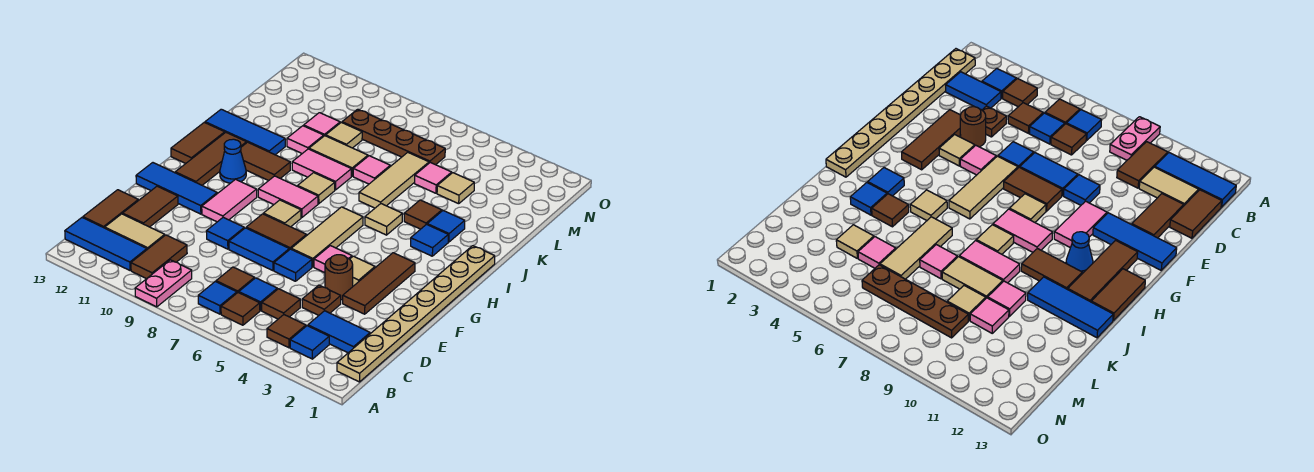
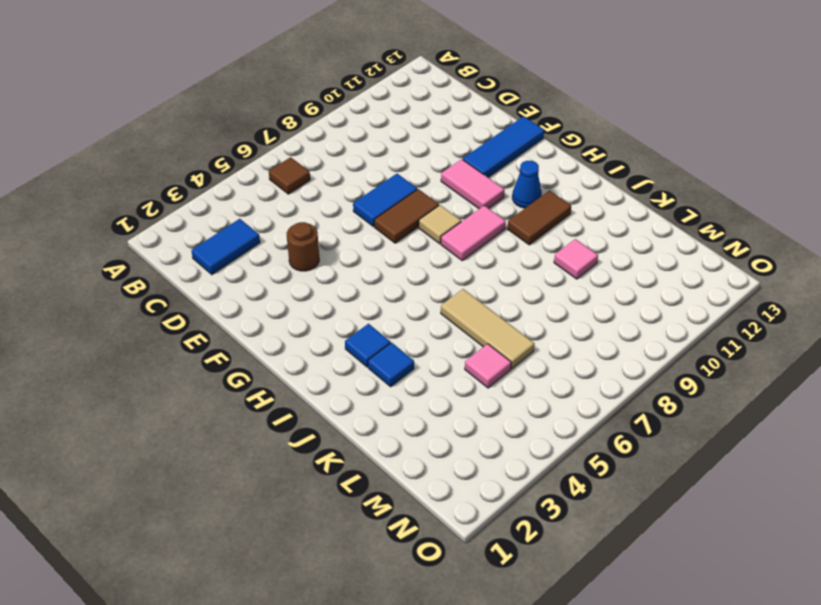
none -> pink plate A9:B9 level 1
none -> tan plate B1:I1 level 1
none -> blue tile B3 level 1
none -> brown tile B4 level 1

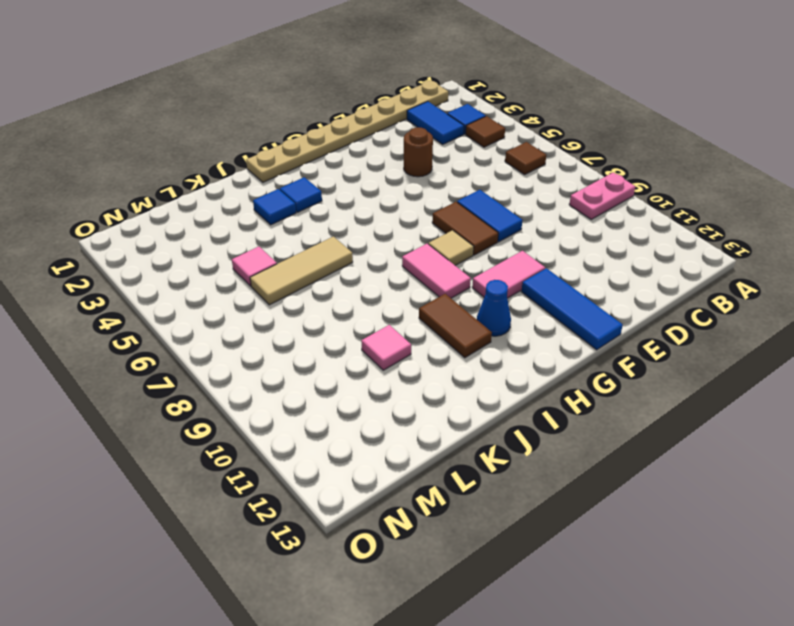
none -> blue tile B7 level 1
none -> brown tile B10:C10 level 1
none -> blue tile B11:B13 level 1
none -> brown tile C5 level 1

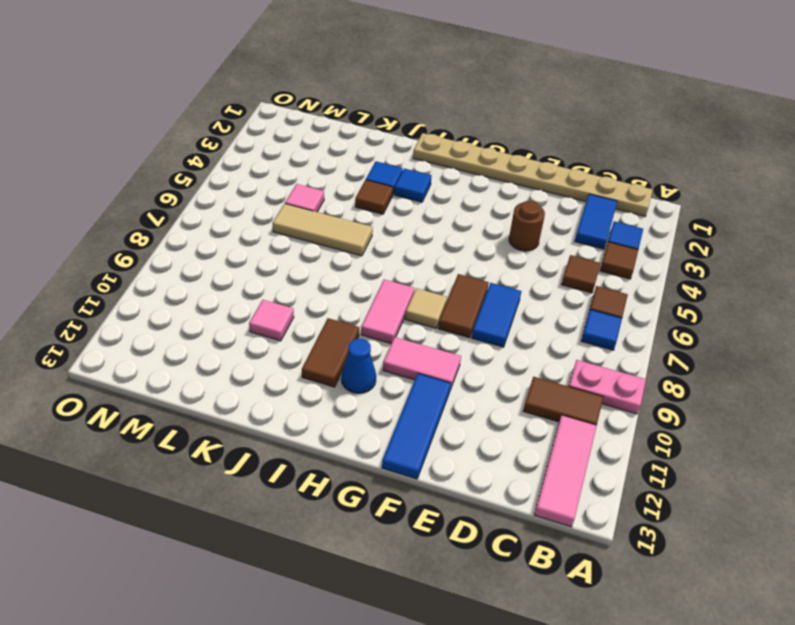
pink tile B11:B13 level 1 -> blue tile B11:B13 level 1
none -> blue tile C6 level 1
none -> brown tile C7 level 1
none -> tan tile C11:C12 level 1
none -> brown tile C13:D13 level 1

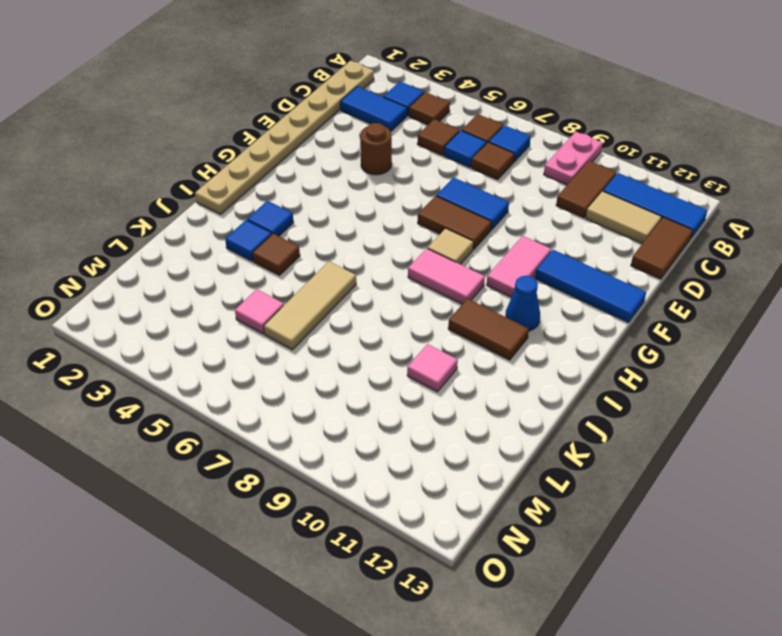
none -> brown plate D4 level 1
none -> brown tile D12:E12 level 1
none -> brown tile E3:G3 level 1
none -> blue tile E6 level 1

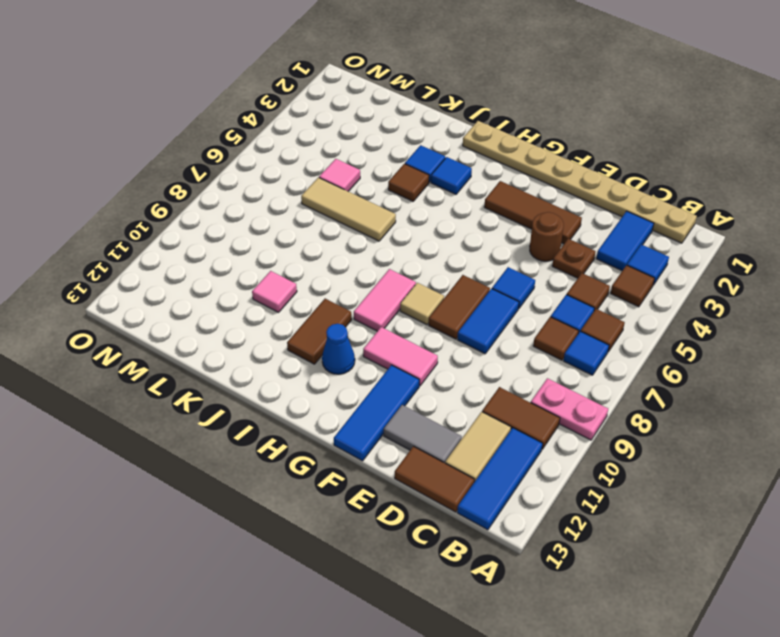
grey tile D12:E12 level 1 -> brown tile D12:E12 level 1
none -> blue tile E9 level 1
none -> tan tile F4 level 1
none -> pink tile F5 level 1
none -> tan tile F6:H6 level 1

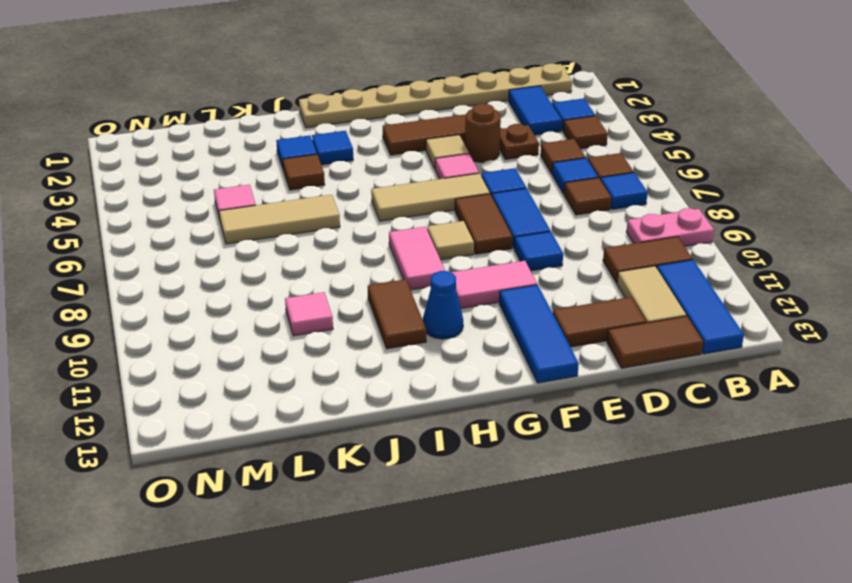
none -> brown tile G12:I12 level 1
none -> brown tile H13:I13 level 1
none -> tan tile I5 level 1
none -> tan tile I8 level 1

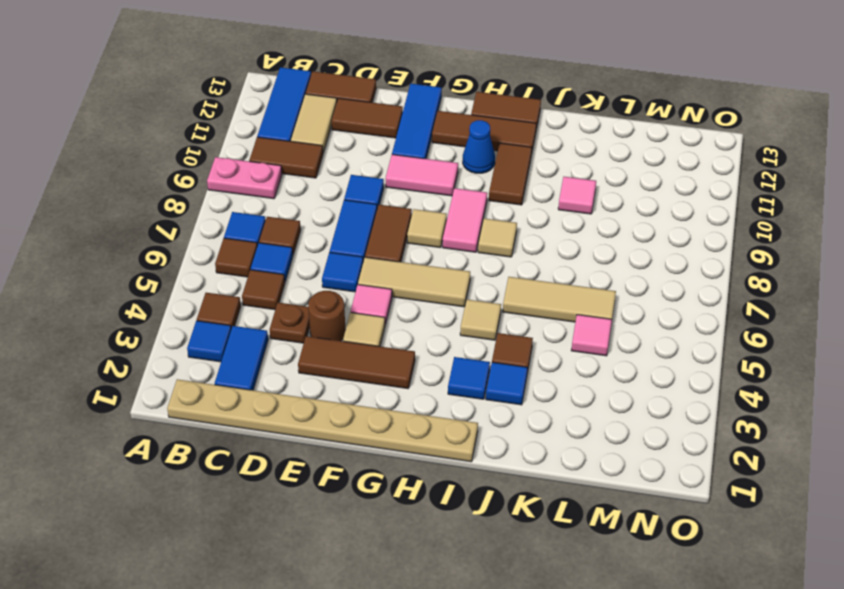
none -> pink tile J8:J9 level 1
none -> blue tile J11:J13 level 1
none -> pink tile K7 level 1
none -> tan tile K8:K9 level 1

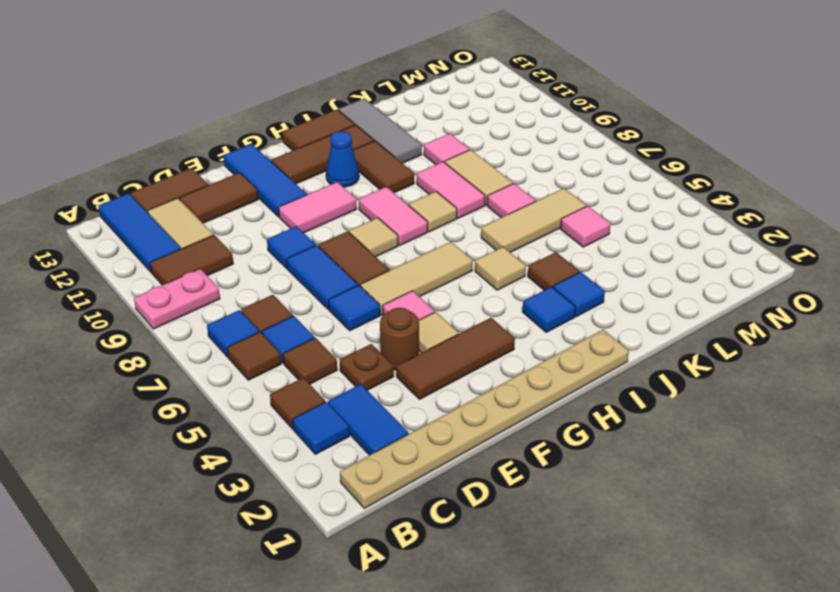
grey tile J11:J13 level 1 -> blue tile J11:J13 level 1
none -> tan tile L4 level 1
none -> tan tile L9 level 1
none -> pink tile L10 level 1
none -> brown plate M6:M9 level 1

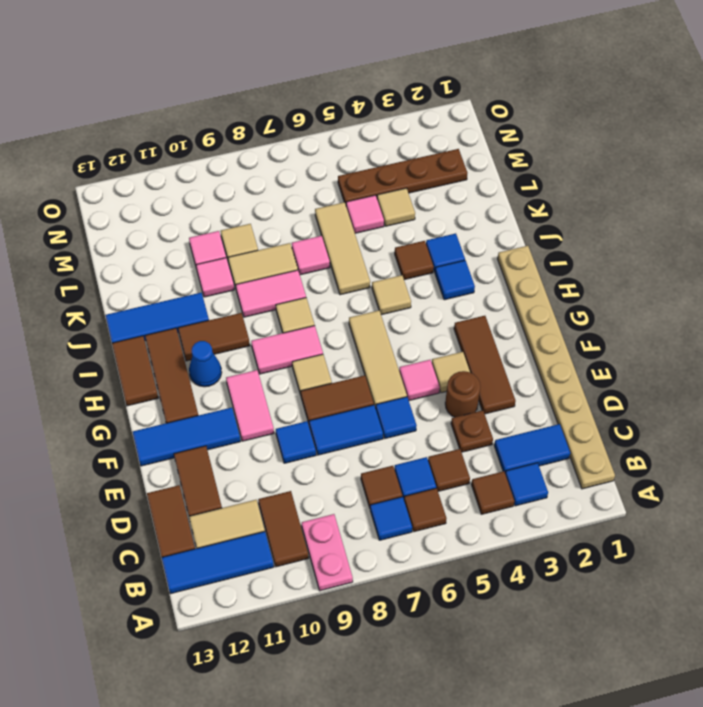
brown plate M2:M5 level 1 -> brown plate M6:M9 level 1

